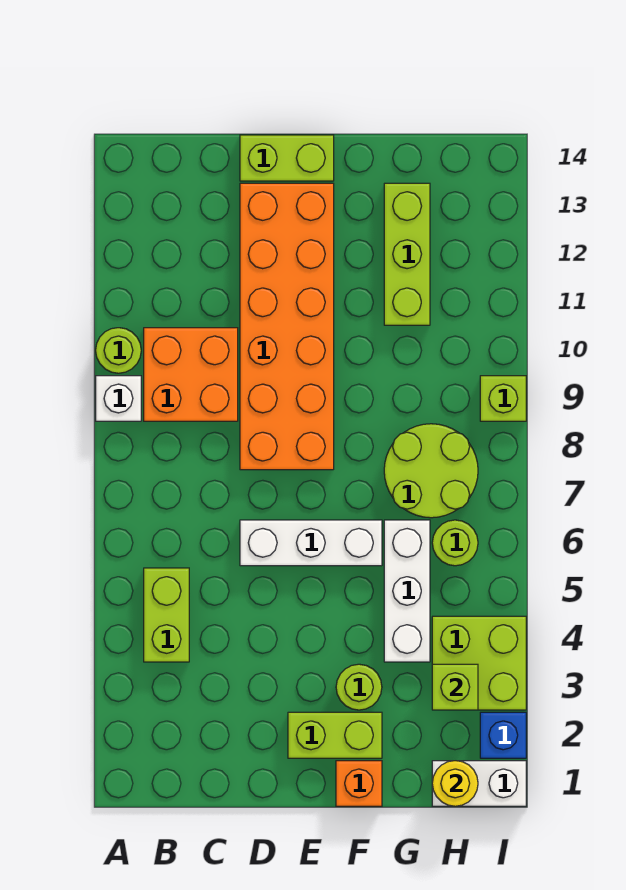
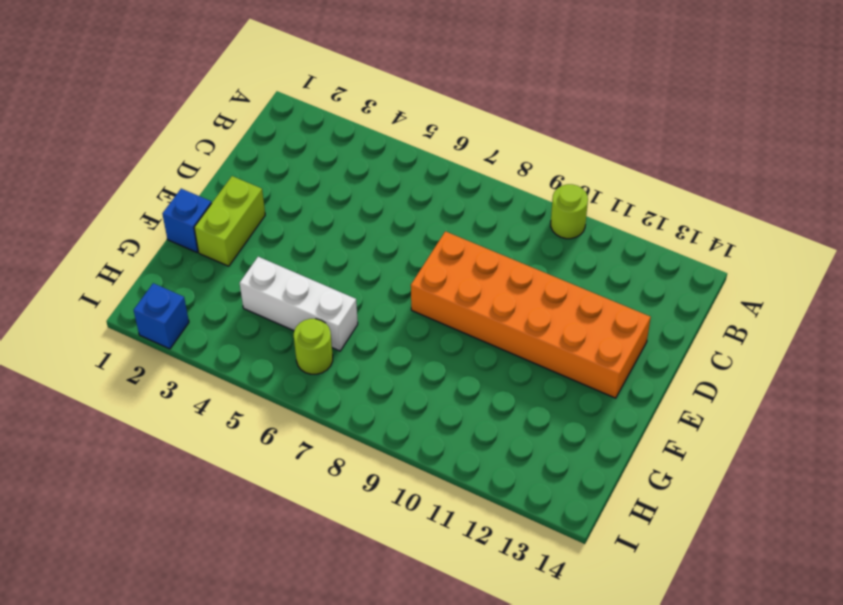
blue brick F1 level 1 -> orange brick F1 level 1
none -> white brick A9 level 1
none -> lime brick B4:B5 level 1
none -> orange brick B9:C10 level 1

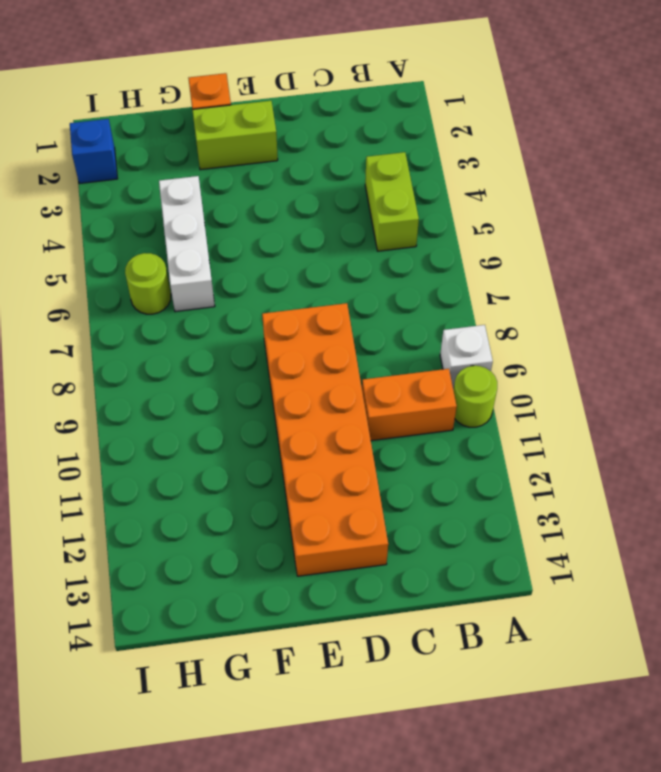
orange brick B10:C10 level 1 -> orange brick B9:C10 level 1
none -> white brick D6:F6 level 1
none -> lime brick D14:E14 level 1
none -> lime round brick F3 level 1

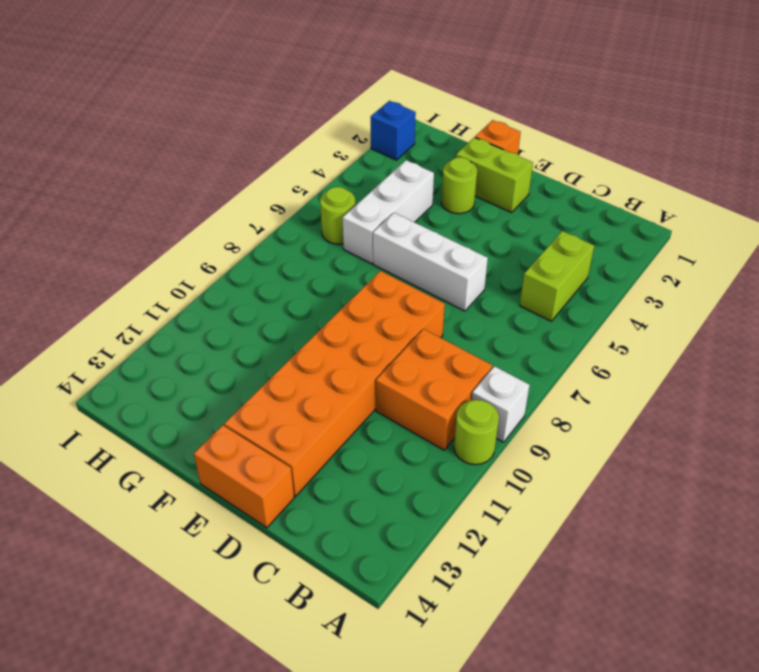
orange brick D14:E14 level 1 -> lime brick D14:E14 level 1
none -> lime round brick G7:H8 level 1
none -> lime brick G11:G13 level 1
none -> white brick H1:I1 level 1

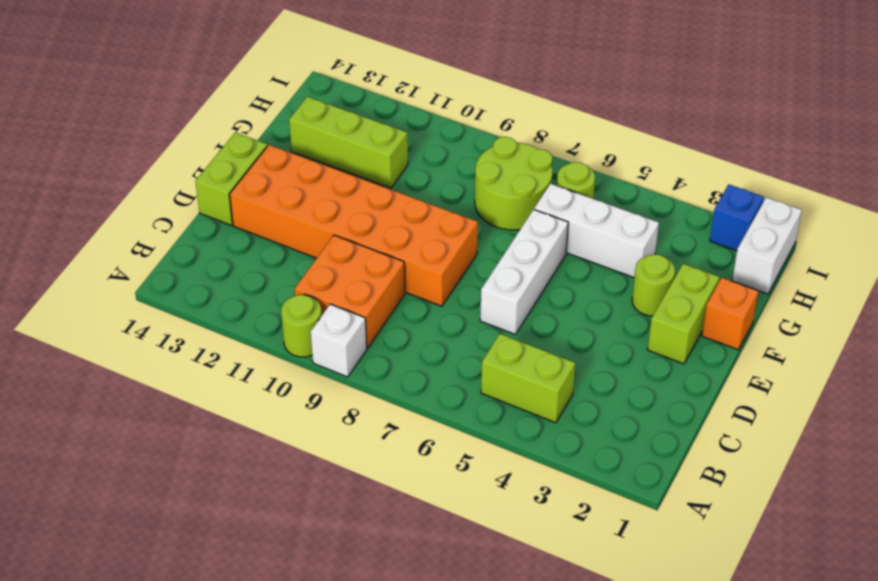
none -> lime brick H3:I4 level 1
none -> lime brick I9 level 1
none -> yellow round brick H1 level 2

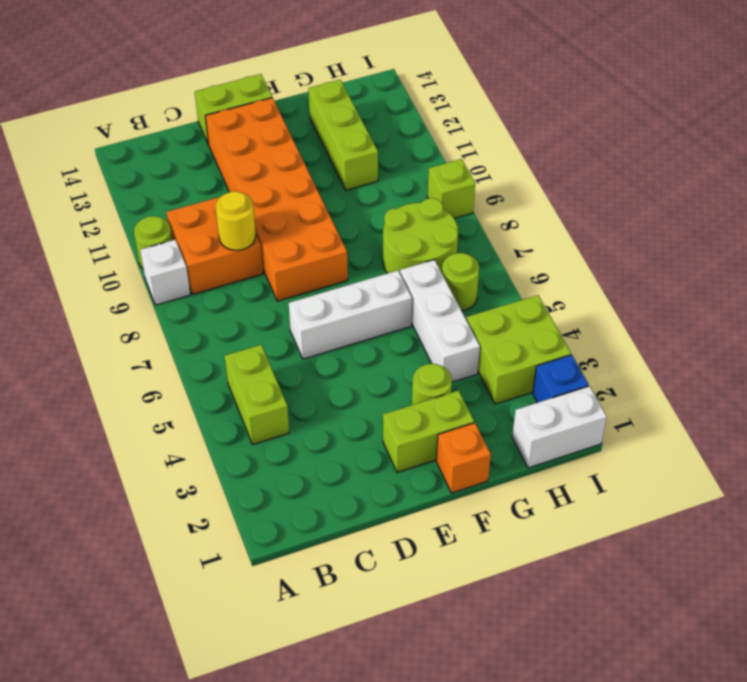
yellow round brick C9 level 2 -> yellow round brick H1 level 2
none -> lime brick H3 level 2

